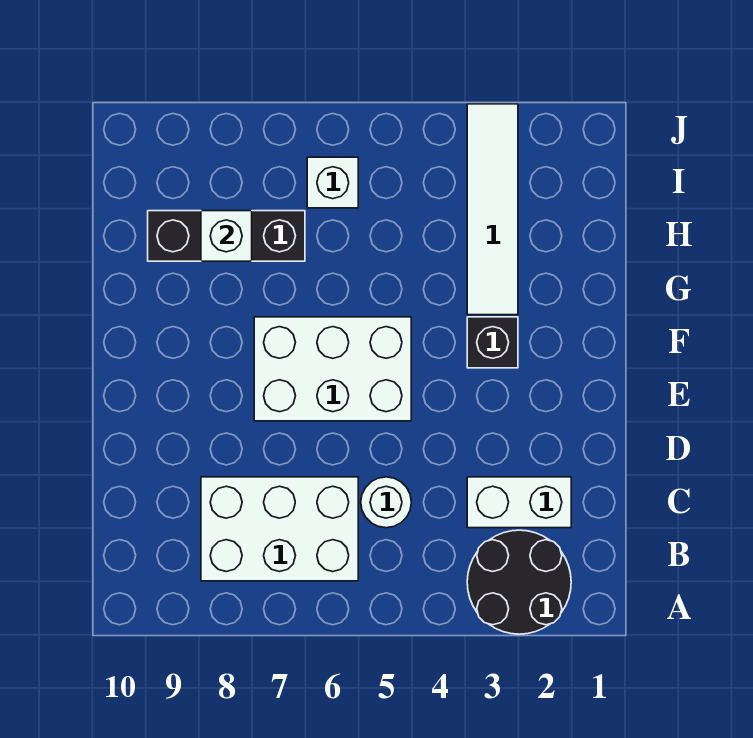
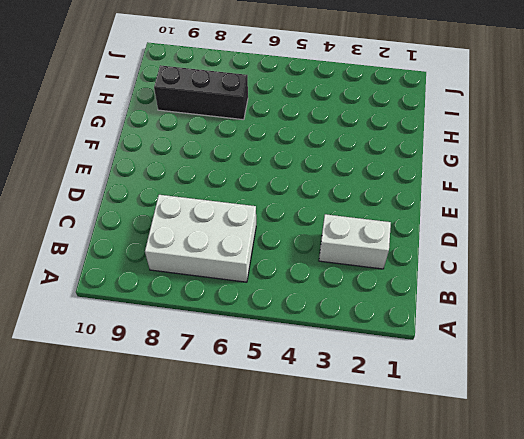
none -> black round brick A2:B3 level 1
none -> white round brick C5 level 1

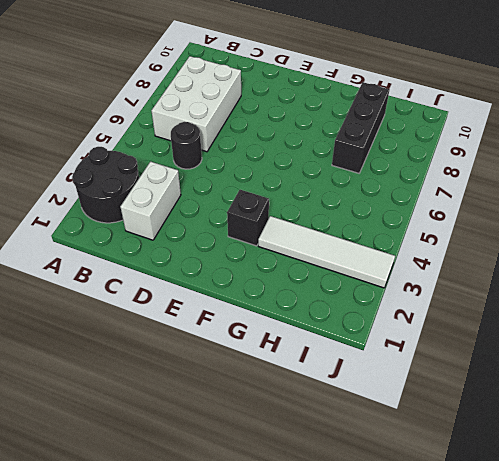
black round brick C5 level 1 -> white round brick C5 level 1
none -> white brick E5:F7 level 1
none -> white brick I6 level 1

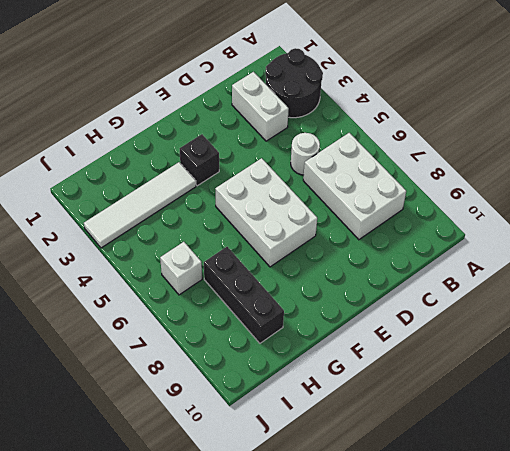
none -> white brick H8 level 2

